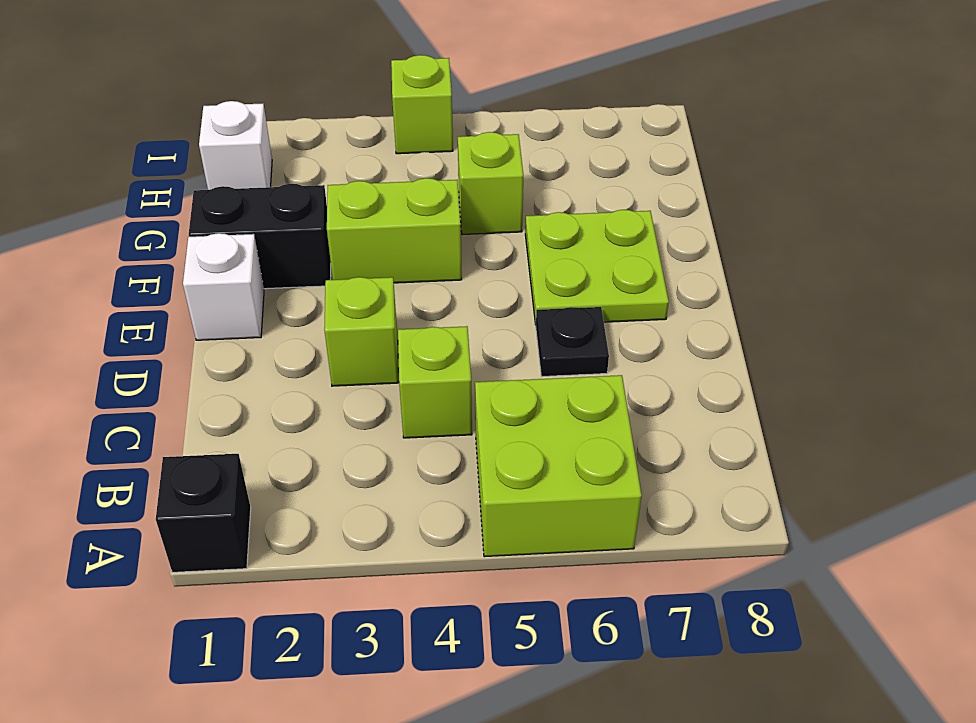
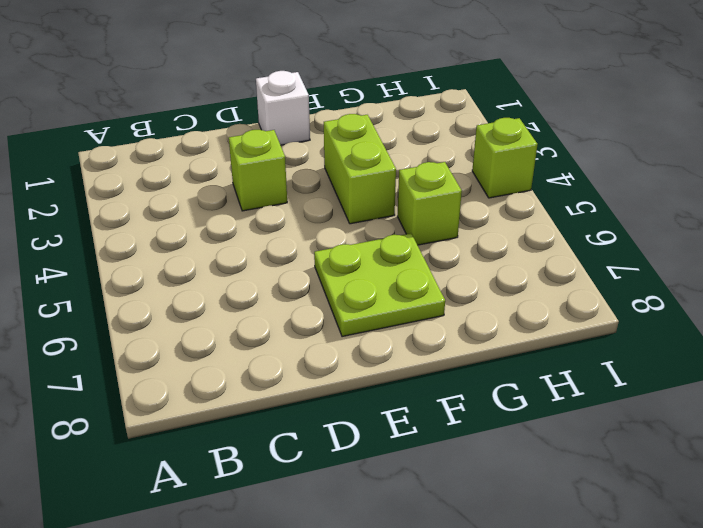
none -> black brick A1 level 1
none -> lime brick A5:B6 level 1
none -> lime brick C4 level 1

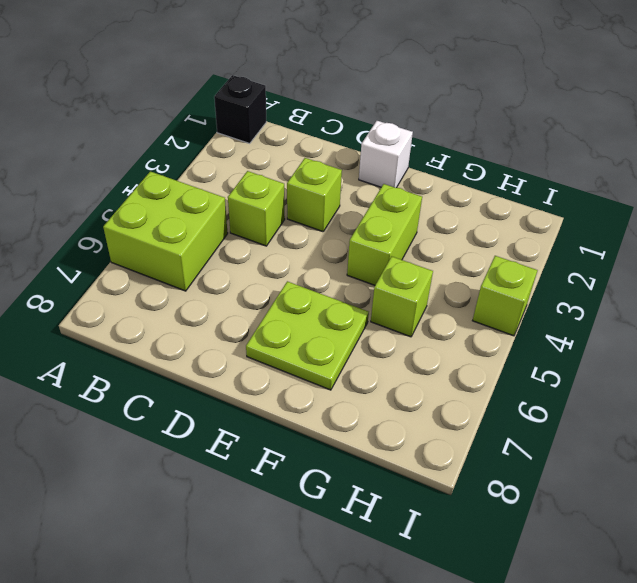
none -> black plate D6 level 1
none -> black brick F1:F2 level 1
none -> white brick H1 level 1

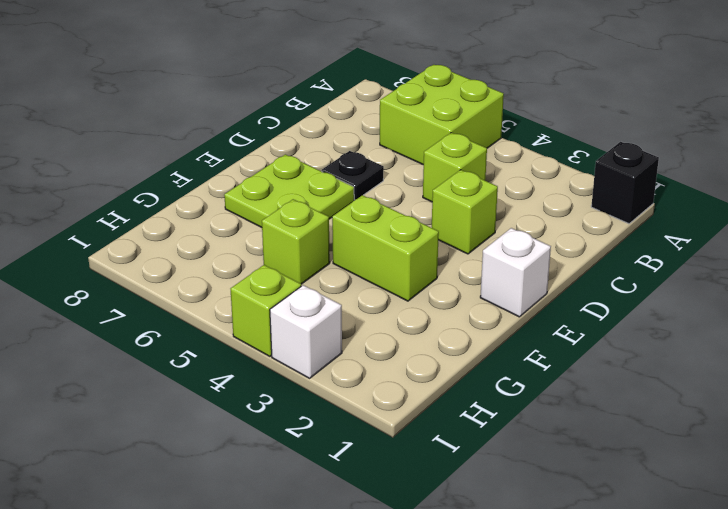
white brick I3 level 1 -> white brick H1 level 1
none -> black brick F1:F2 level 1

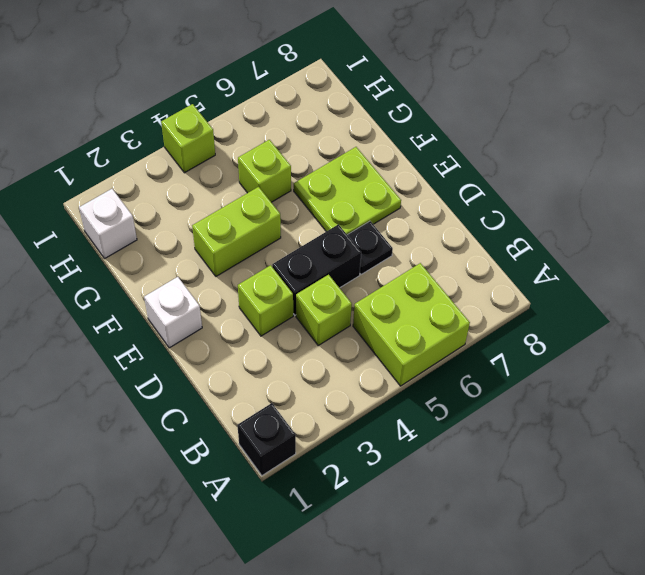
black brick D4:D5 level 1 -> black brick F1:F2 level 1

